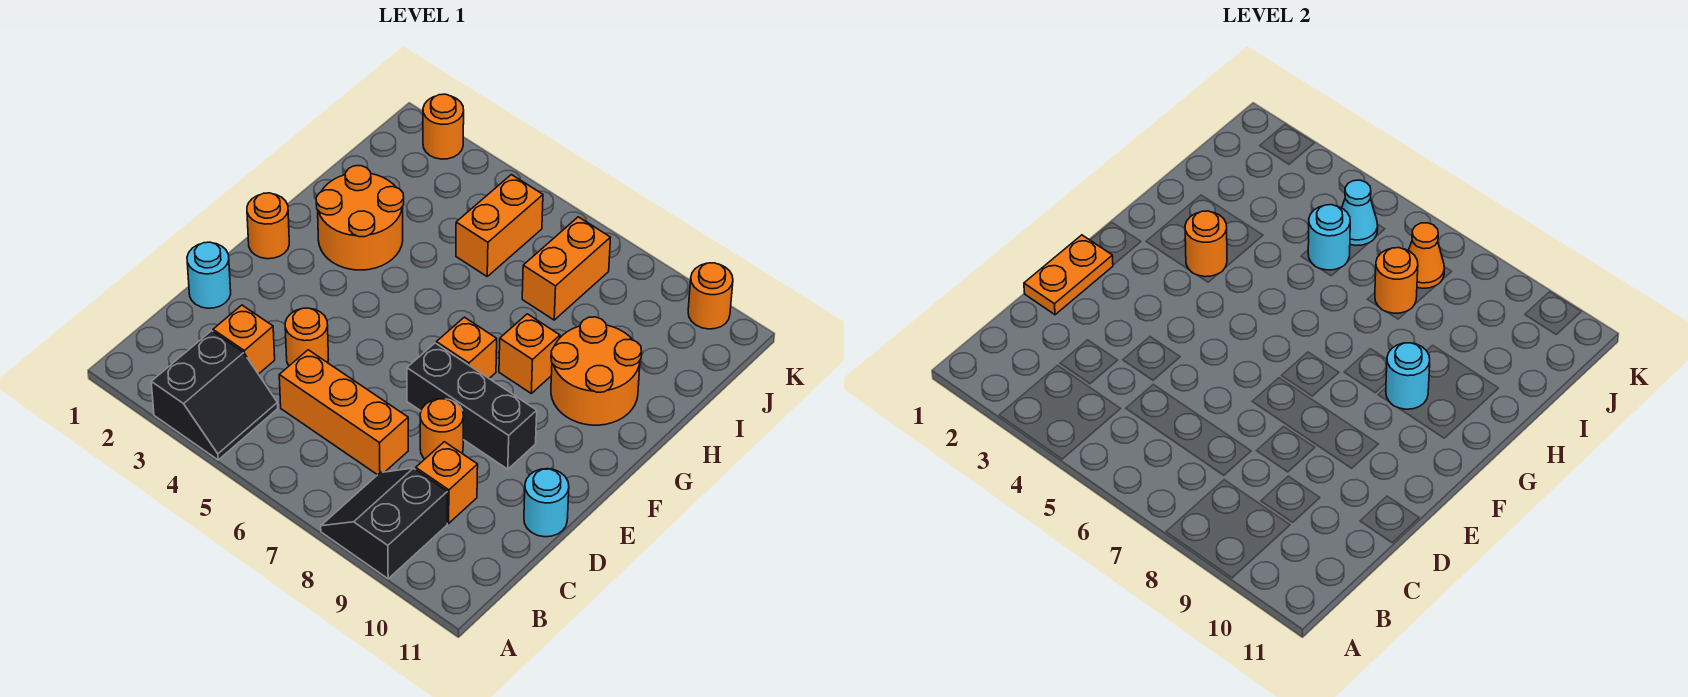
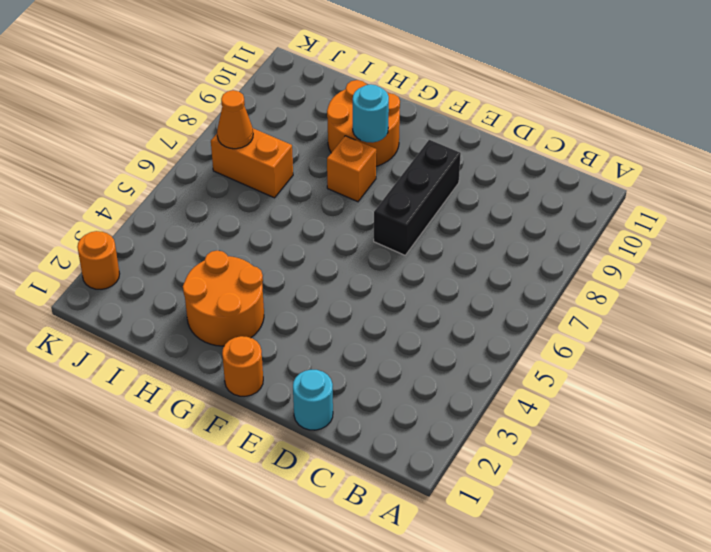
none -> black slope A3:B4 level 1 top 3
none -> black slope A8:B9 level 1 top 9
none -> orange brick C3 level 1

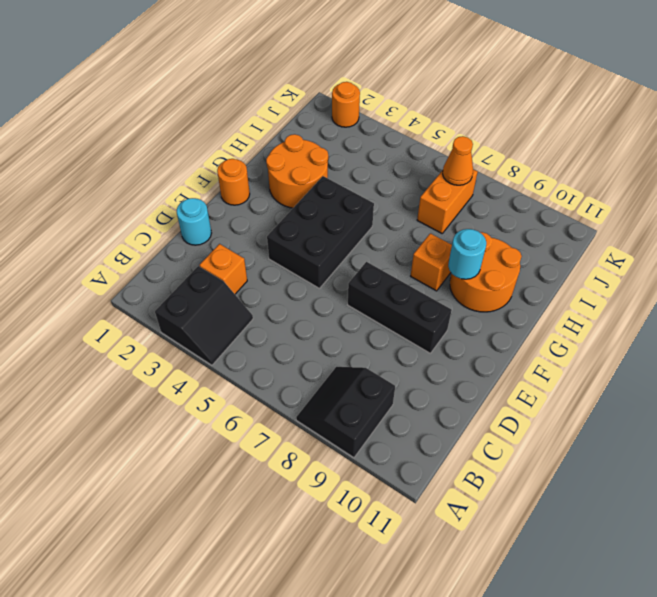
black brick E4:G5 level 1 -> none
none -> orange brick C5:C7 level 1
none -> orange brick C9 level 1
none -> orange round brick D4 level 1

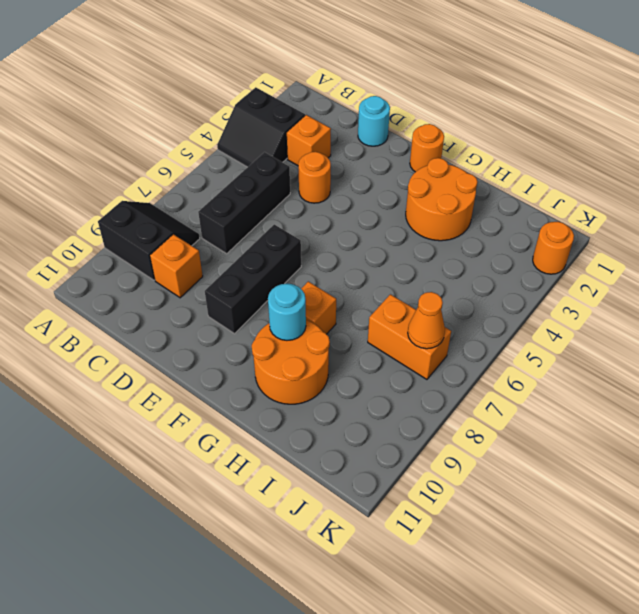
black brick C5:C7 level 1 -> orange brick C5:C7 level 1
none -> orange round brick D8 level 1
none -> cyan round brick D11 level 1
none -> orange brick F7 level 1

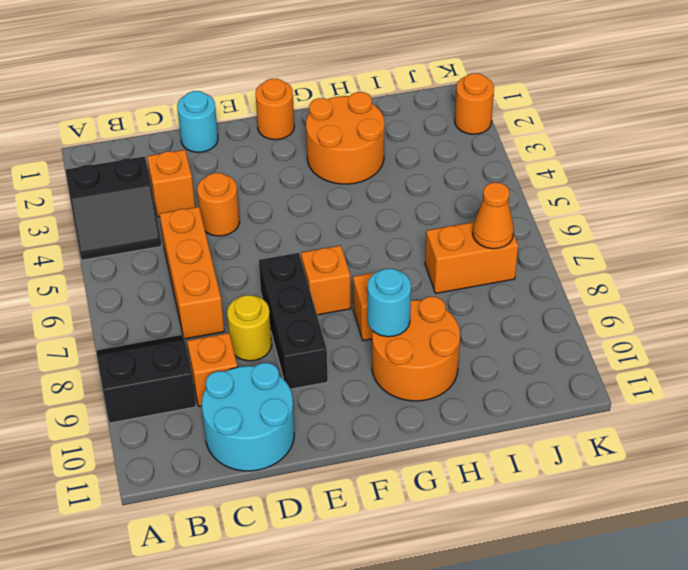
cyan round brick C10:D11 level 1 -> cyan round brick D11 level 1
yellow round brick D8 level 1 -> orange round brick D8 level 1
none -> orange brick I5:J5 level 1
none -> orange round brick K10 level 1
none -> orange plate D1:E1 level 2

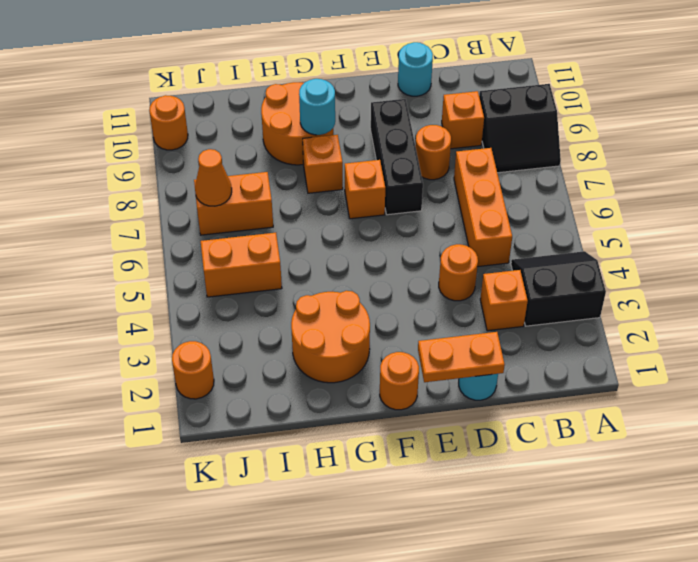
none -> orange round brick G3 level 2
none -> cyan round brick I5 level 2
none -> orange round brick I7 level 2

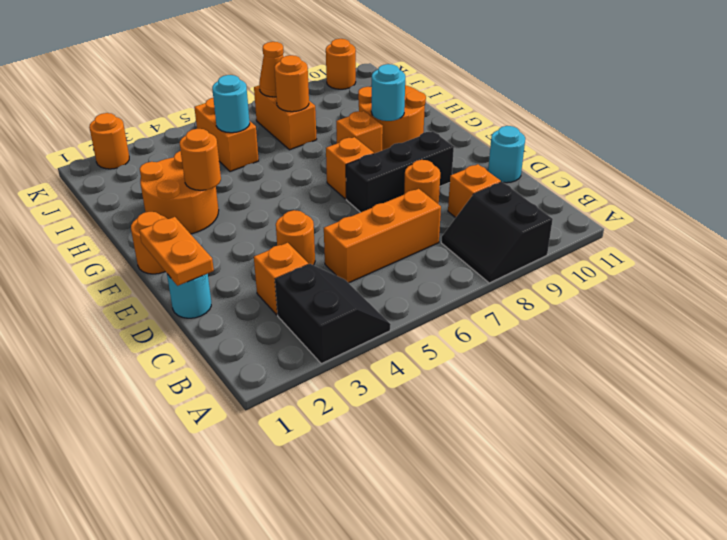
none -> cyan cone J5 level 2

